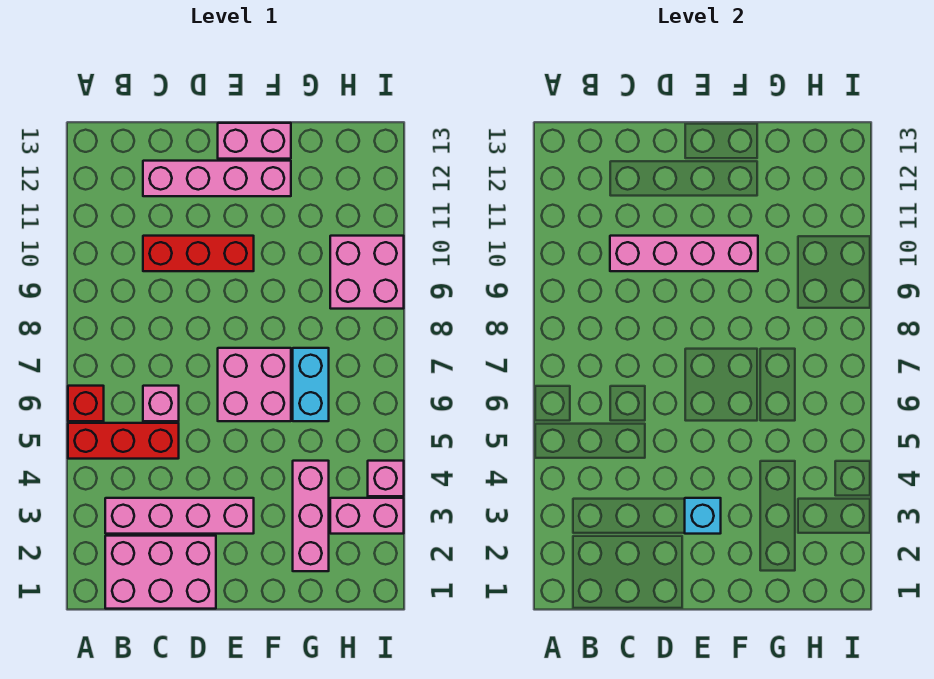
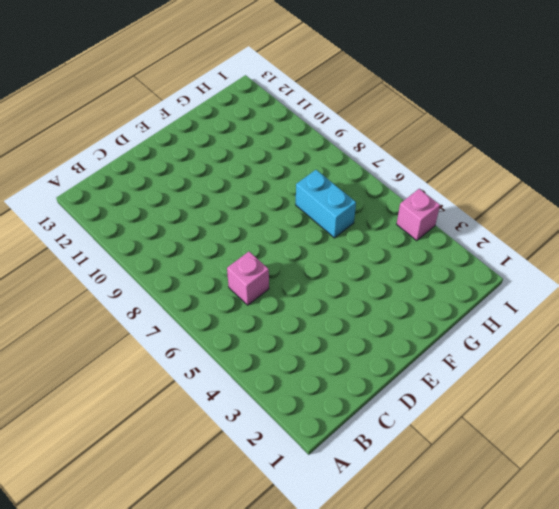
none -> red brick A5:C5 level 1
none -> red brick A6 level 1
none -> pink brick B1:D2 level 1

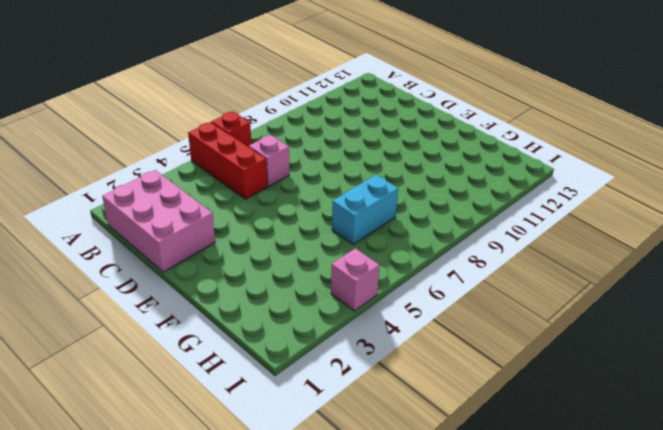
none -> pink brick B3:E3 level 1
none -> red brick C10:E10 level 1
none -> pink brick C12:F12 level 1

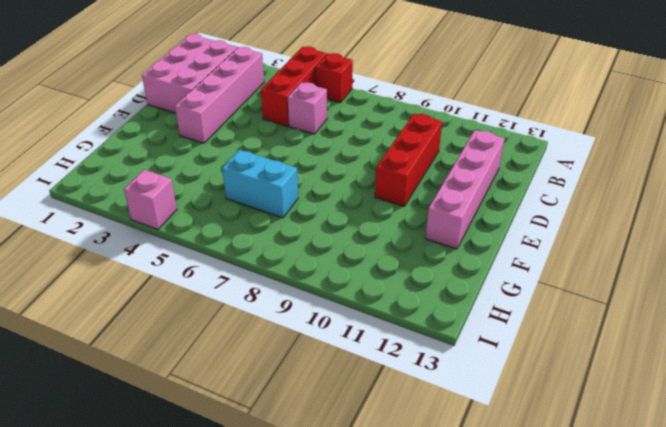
none -> pink brick E6:F7 level 1
none -> pink brick E13:F13 level 1
none -> pink brick G2:G4 level 1

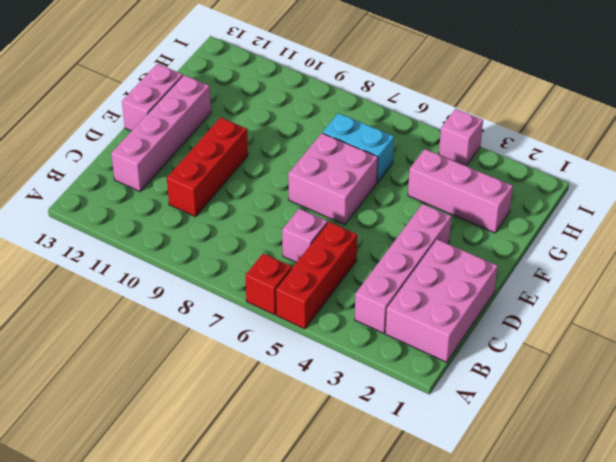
none -> pink brick H3:I3 level 1
none -> pink brick H9:I10 level 1
none -> pink brick C10:F10 level 2

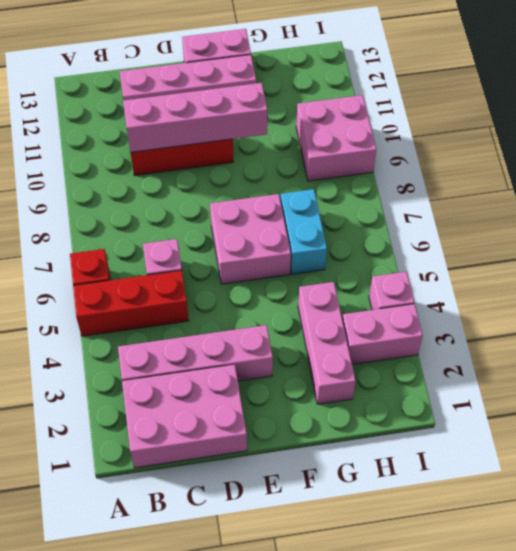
none -> cyan brick E3 level 2

